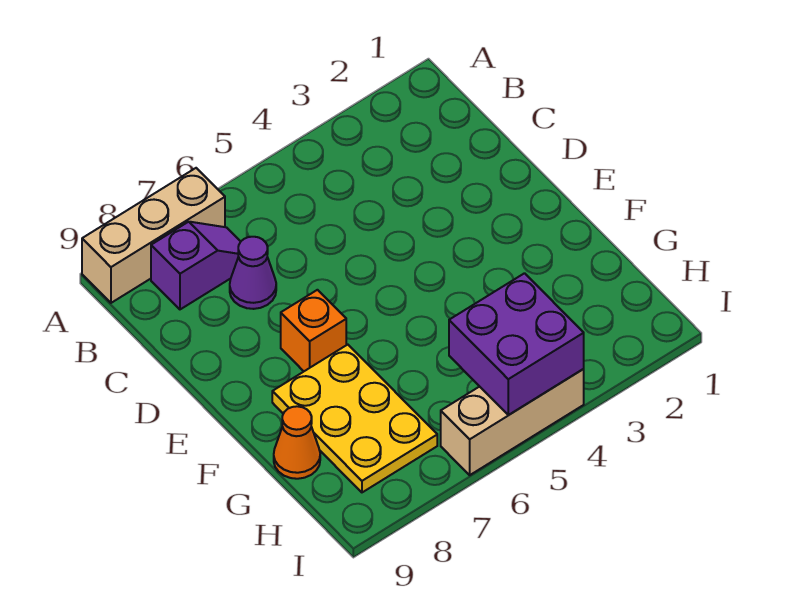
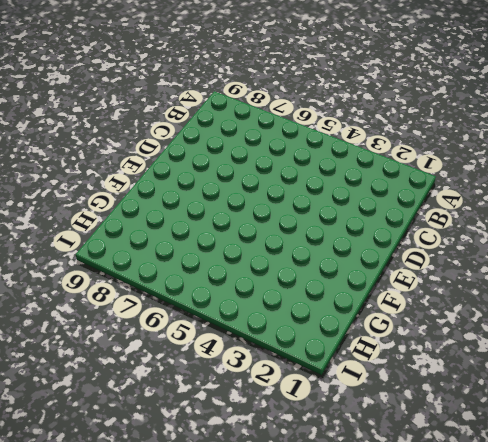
none -> tan brick A7:A9 level 1
none -> purple slope B7:B8 level 1 top 8

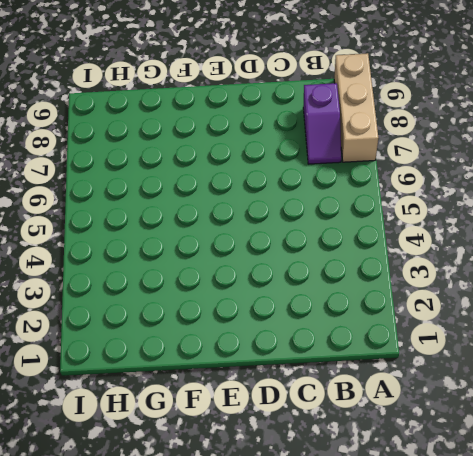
none -> purple cone C7 level 1
none -> orange brick E7 level 1

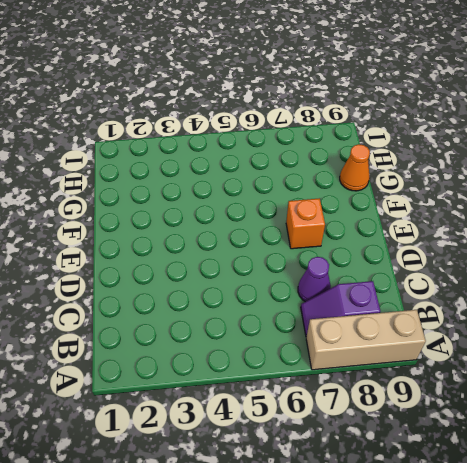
none -> yellow plate F7:H8 level 1
none -> tan brick I4:I6 level 1

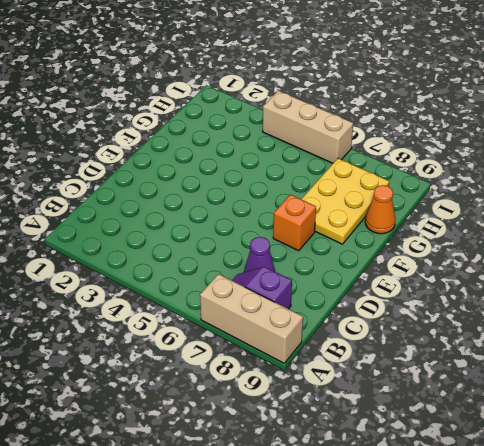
none -> purple brick H4:I5 level 2

